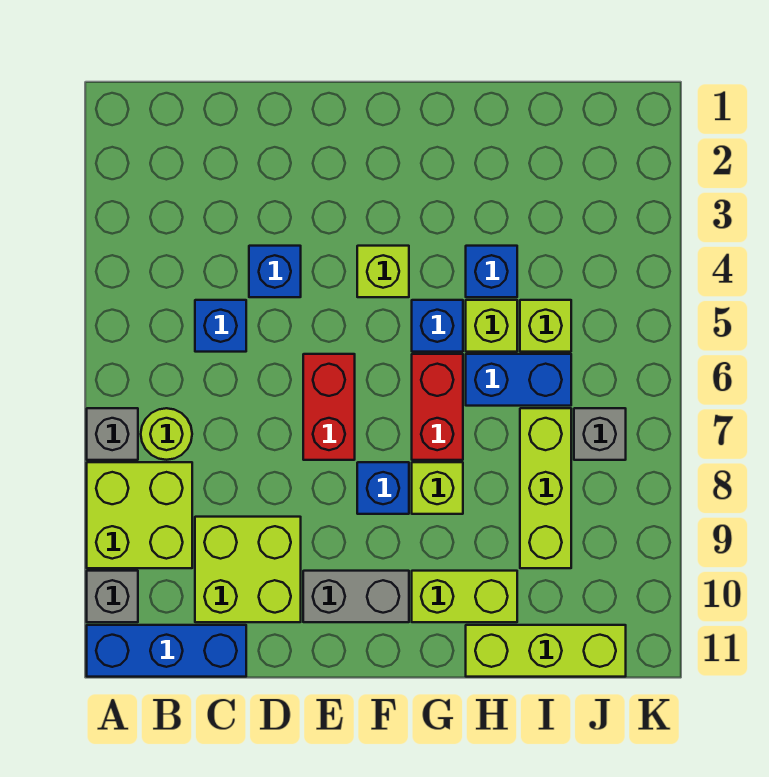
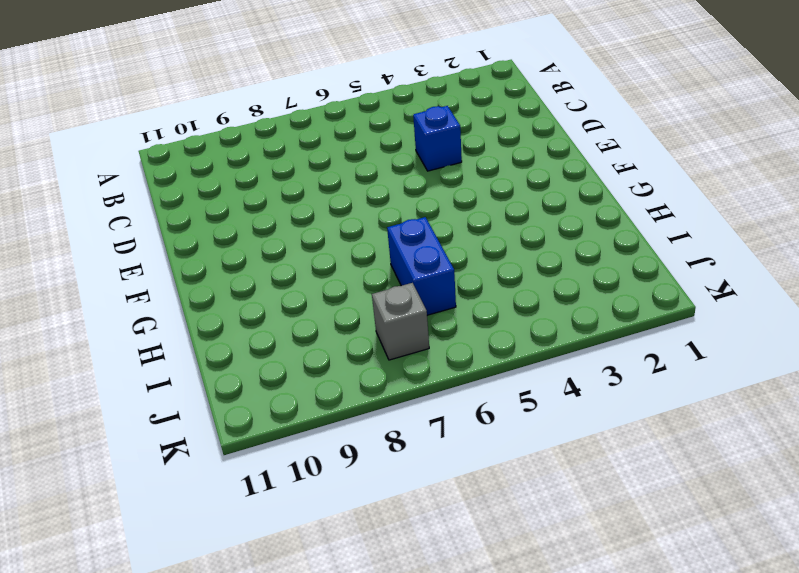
none -> grey brick A7 level 1
none -> lime brick A8:B9 level 1
none -> grey brick A10 level 1

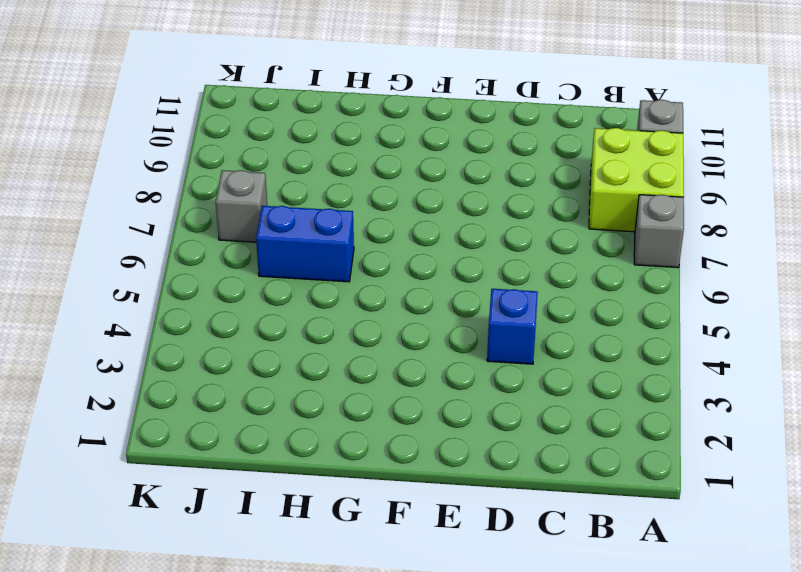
none -> blue brick A11:C11 level 1
none -> lime round brick B7 level 1
none -> blue brick C5 level 1

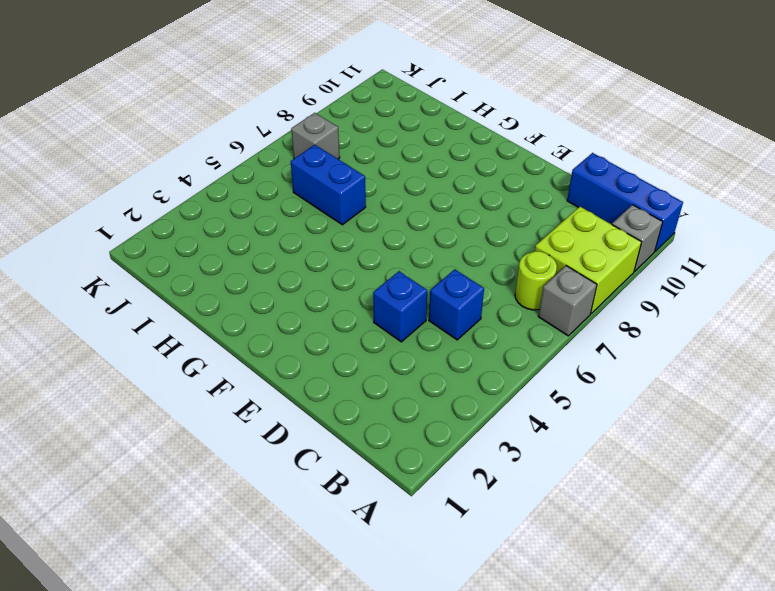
none -> lime brick C9:D10 level 1
none -> red brick E6:E7 level 1
none -> grey brick E10:F10 level 1

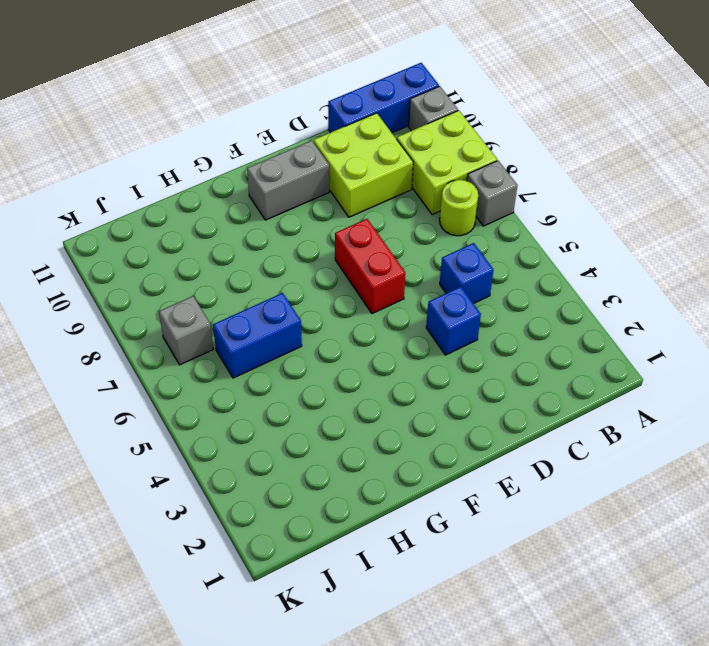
none -> lime brick F4 level 1
none -> blue brick F8 level 1
none -> blue brick G5 level 1

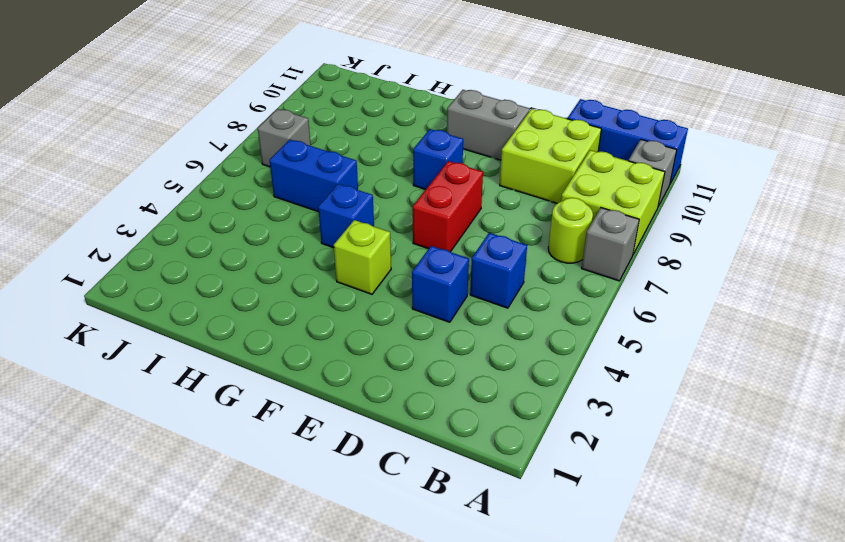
none -> red brick G6:G7 level 1
none -> lime brick G8 level 1
none -> lime brick G10:H10 level 1

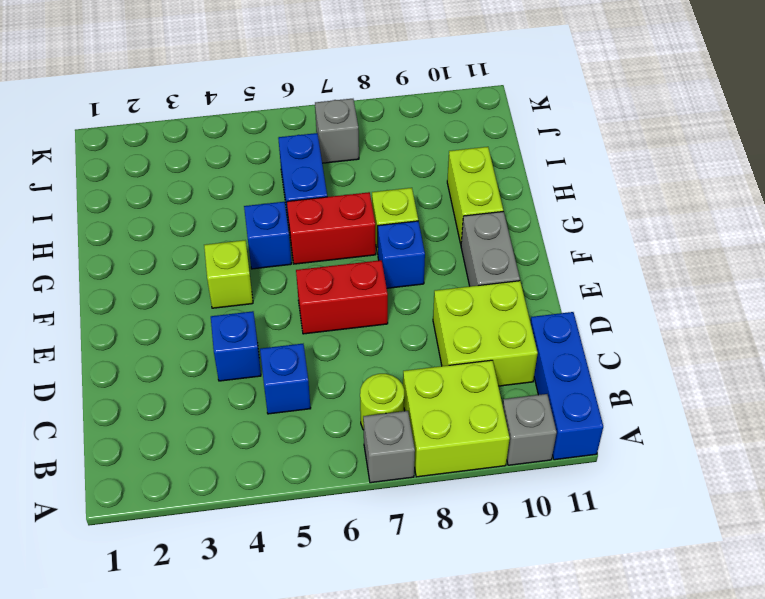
none -> blue brick H4 level 1
none -> lime brick H5 level 1
none -> lime brick H11:J11 level 1

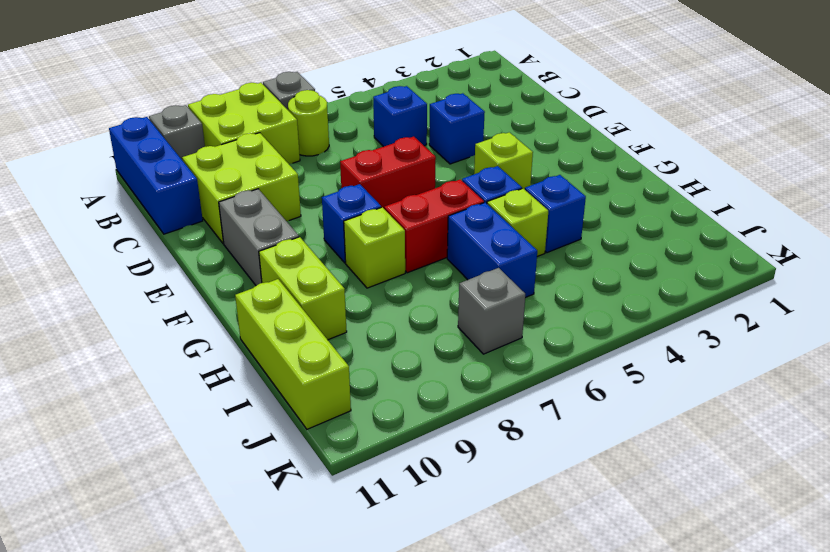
none -> lime brick I5 level 1
none -> lime brick I7:I9 level 1

